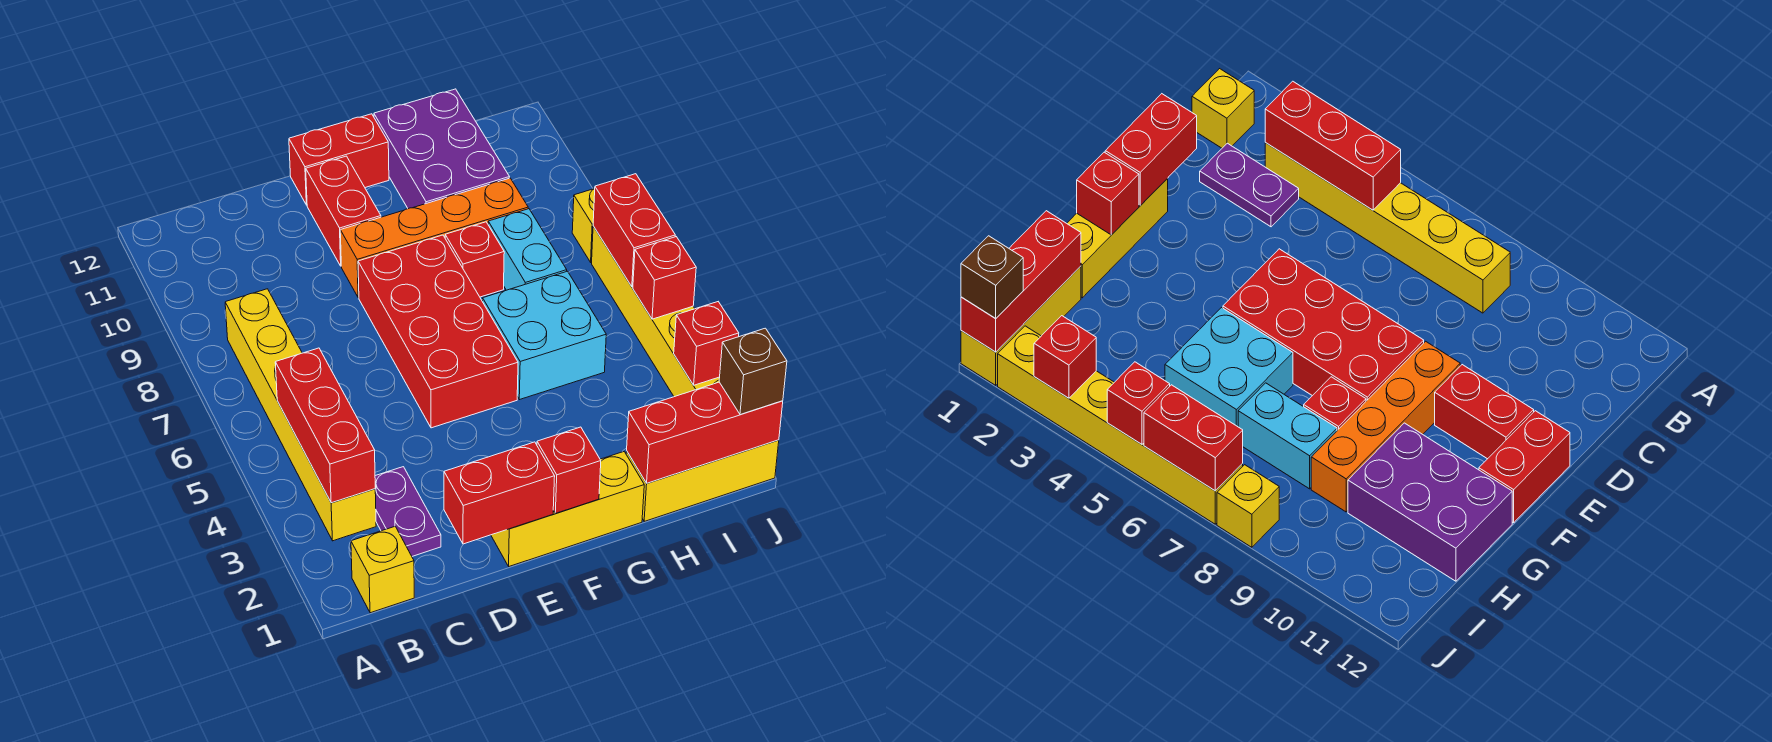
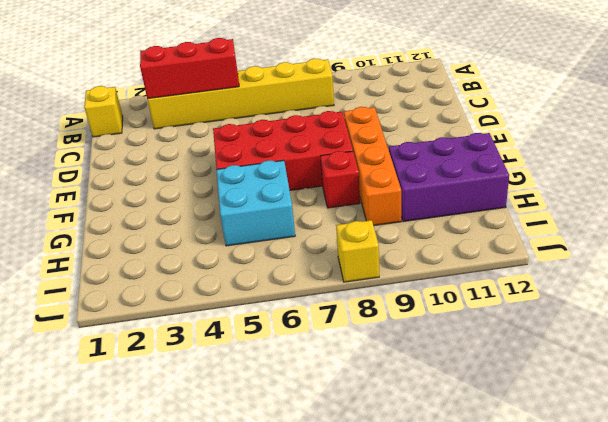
none -> purple plate C2:C3 level 1
none -> yellow brick E1:G1 level 1
none -> red brick E10:E11 level 1

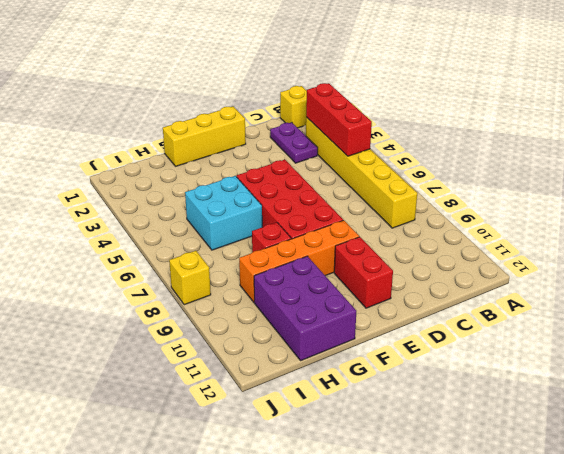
none -> red brick E12:F12 level 1
none -> yellow brick H1:J1 level 1
none -> cyan brick H7:H8 level 1

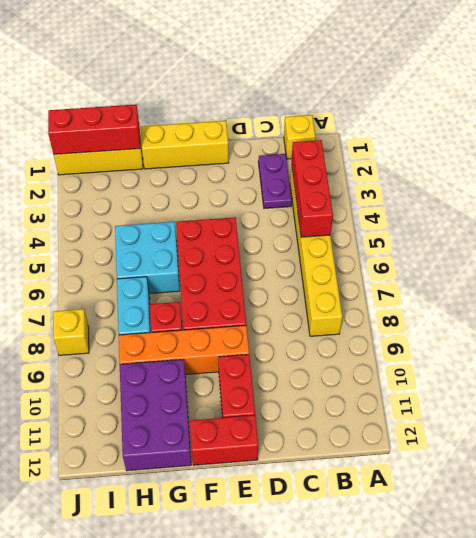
none -> yellow brick J2:J7 level 1
none -> red brick D1:E1 level 2
none -> red brick F1 level 2

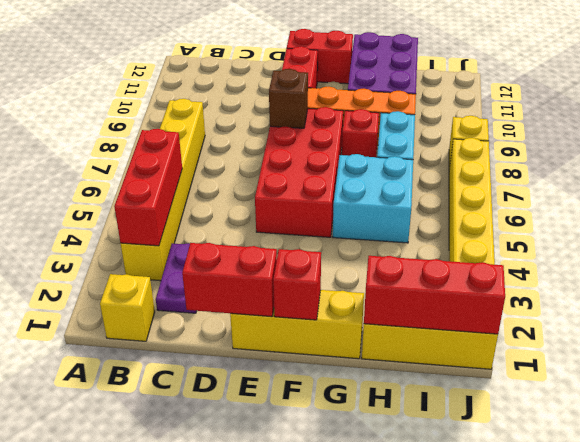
brown brick E8 level 2 -> brown brick J1 level 3
none -> red brick J3 level 2
none -> red brick J5 level 2
none -> red brick J6:J7 level 2

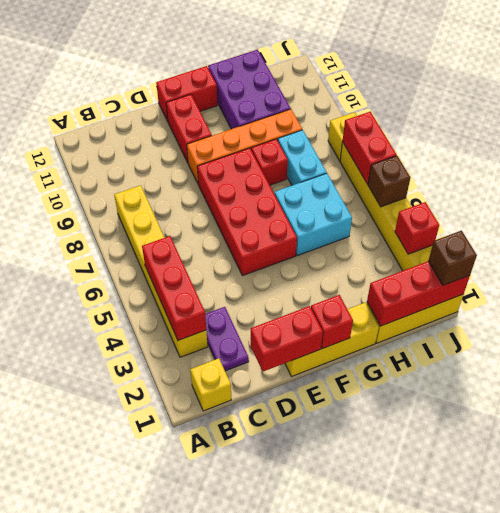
brown brick J5 level 2 -> red brick J5 level 2

